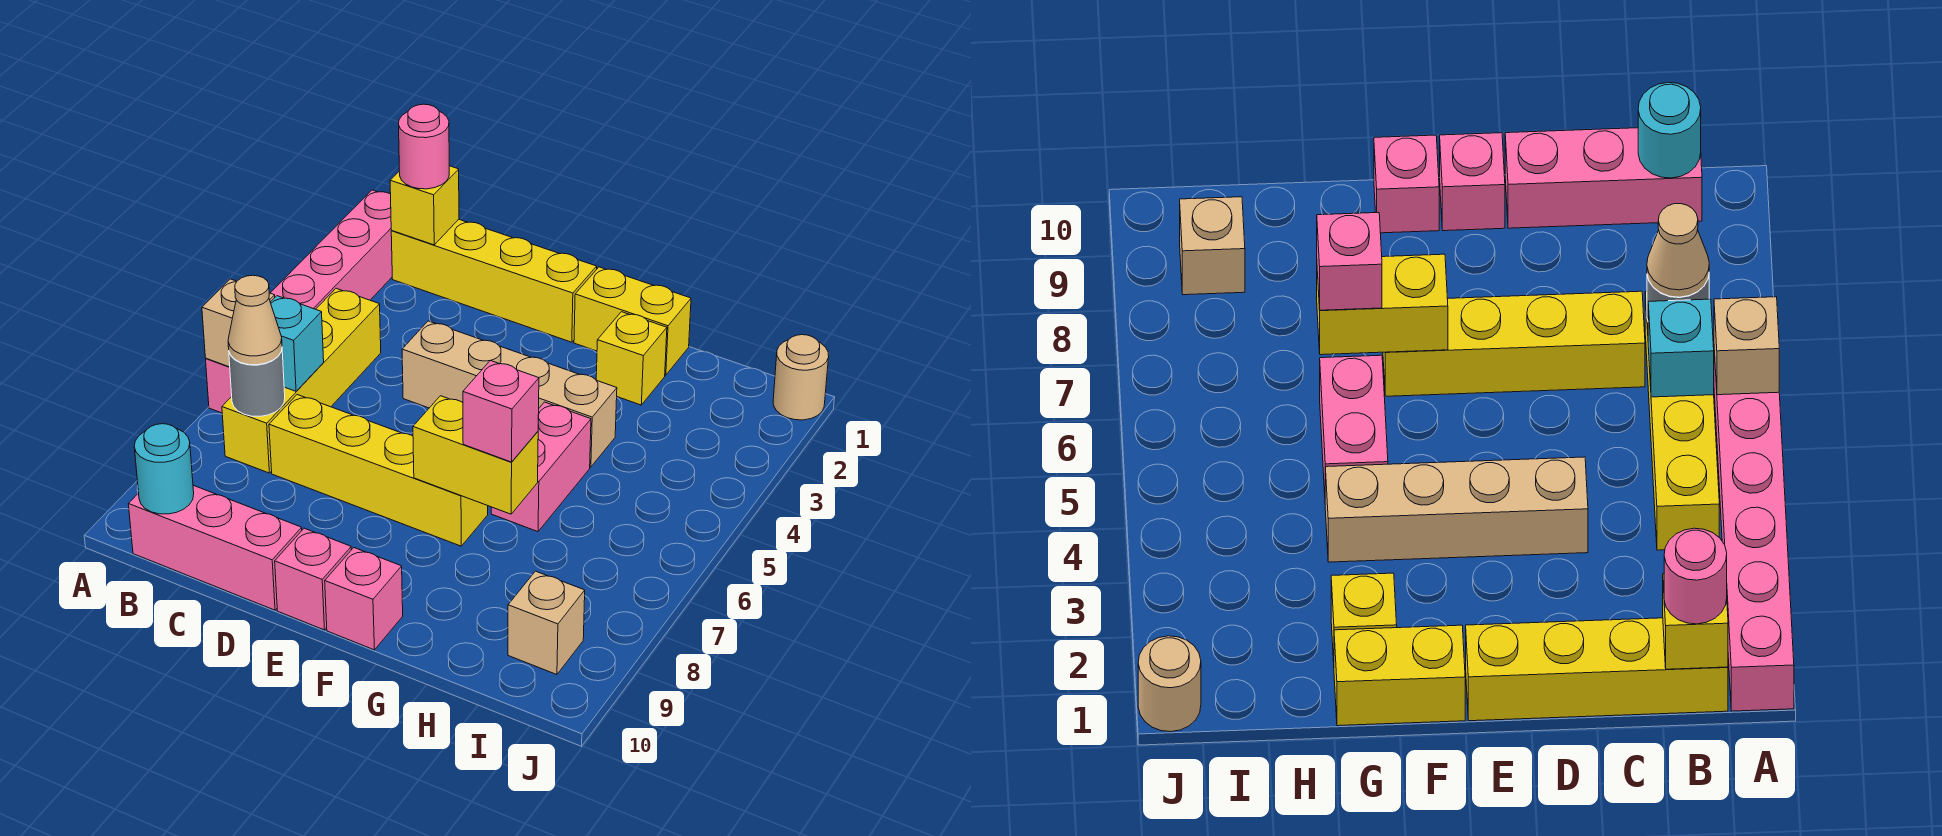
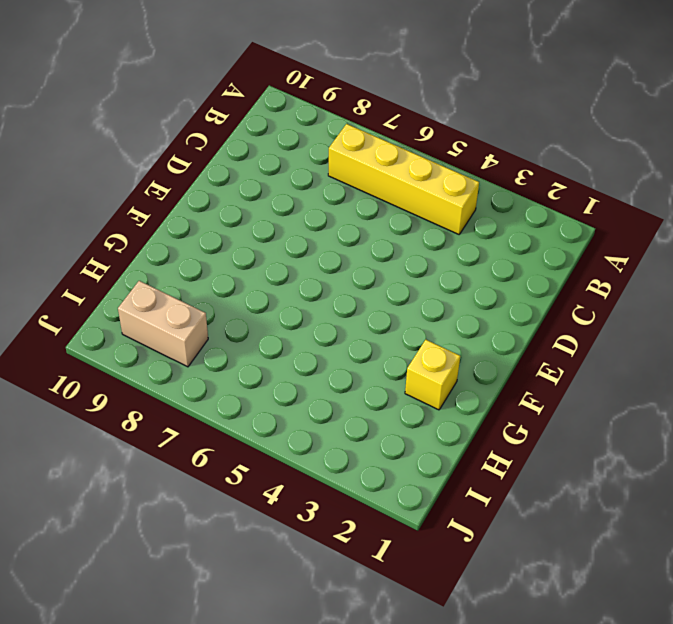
tan brick I8:I9 level 1 -> tan brick I9 level 1
none -> pink brick A1:A6 level 1
none -> yellow brick B1:E1 level 1
none -> pink brick B10:D10 level 1

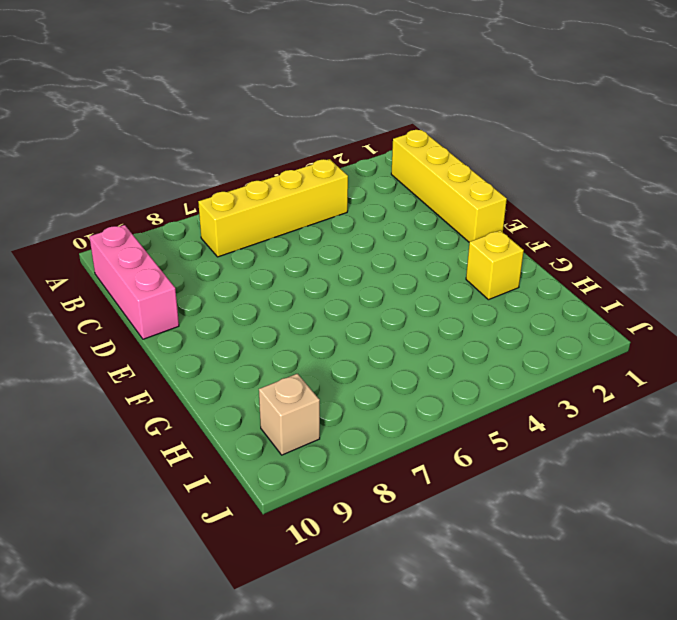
none -> pink brick A1:A6 level 1
none -> yellow brick C7:F7 level 1
none -> tan brick D4:G4 level 1

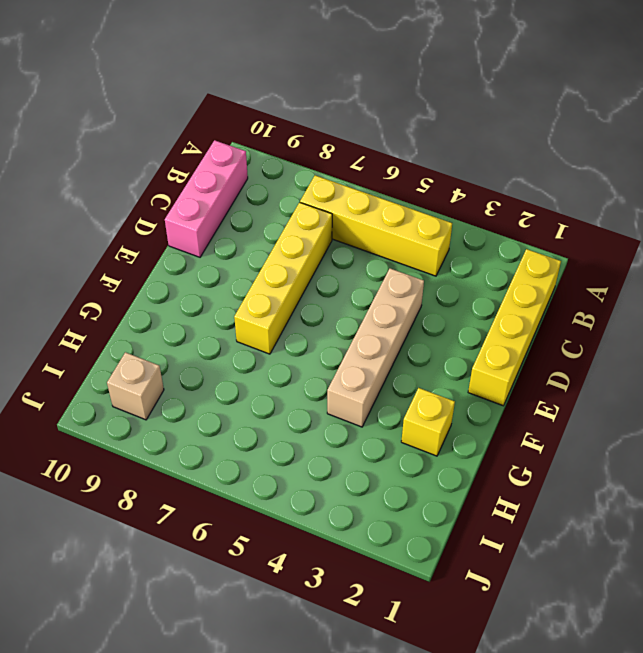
none -> pink brick A1:A6 level 1
none -> pink brick E10 level 1
none -> yellow brick F1:G1 level 1

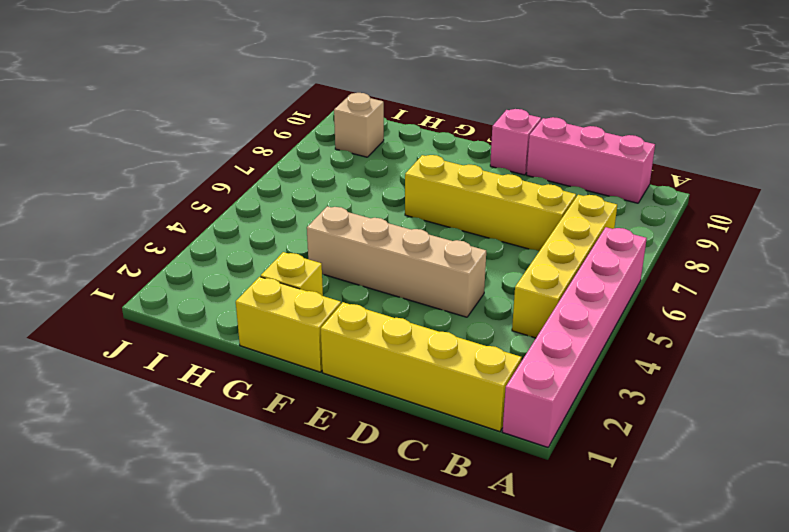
none -> pink brick F10 level 1
none -> pink brick G5:G6 level 1
none -> tan round brick J1 level 1

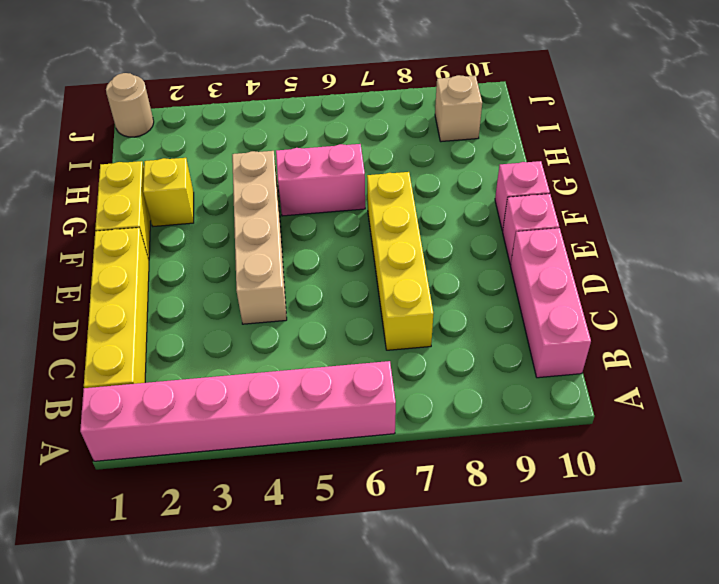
none -> yellow brick B4:B7 level 1
none -> tan brick A6 level 2
none -> yellow brick B1 level 2

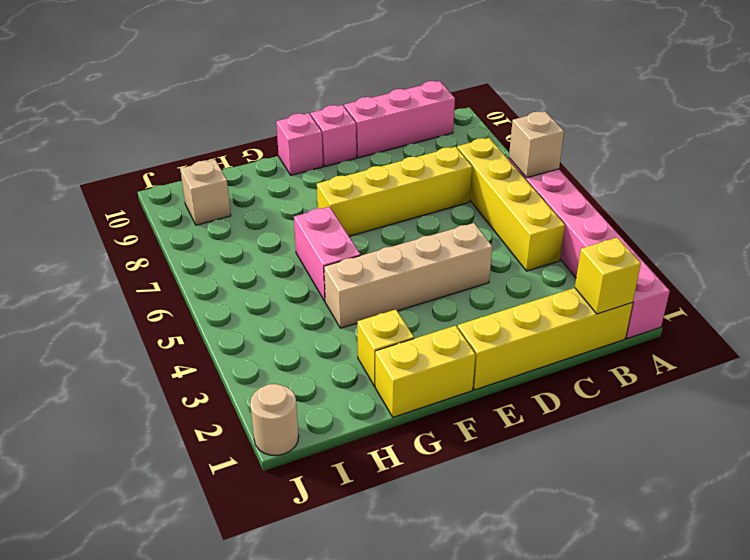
none -> cyan brick B6 level 2
none -> grey round brick B7 level 2
none -> cyan round brick B10 level 2

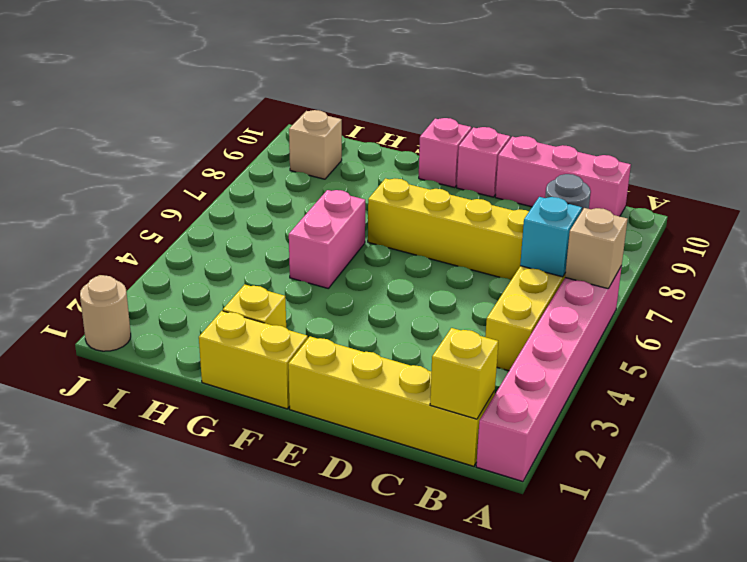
none -> tan brick D4:G4 level 1
none -> cyan round brick B10 level 2
none -> yellow brick F7:G7 level 2

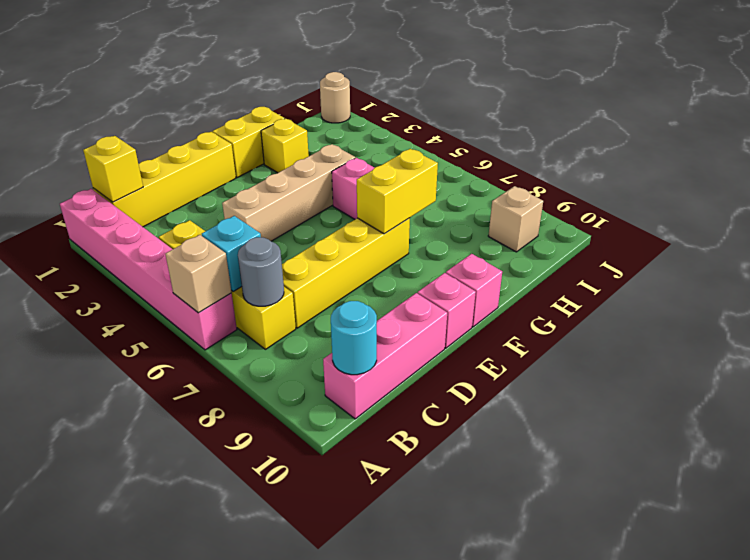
none -> pink round brick B1 level 3
none -> tan cone B7 level 3
none -> pink brick G7 level 3

